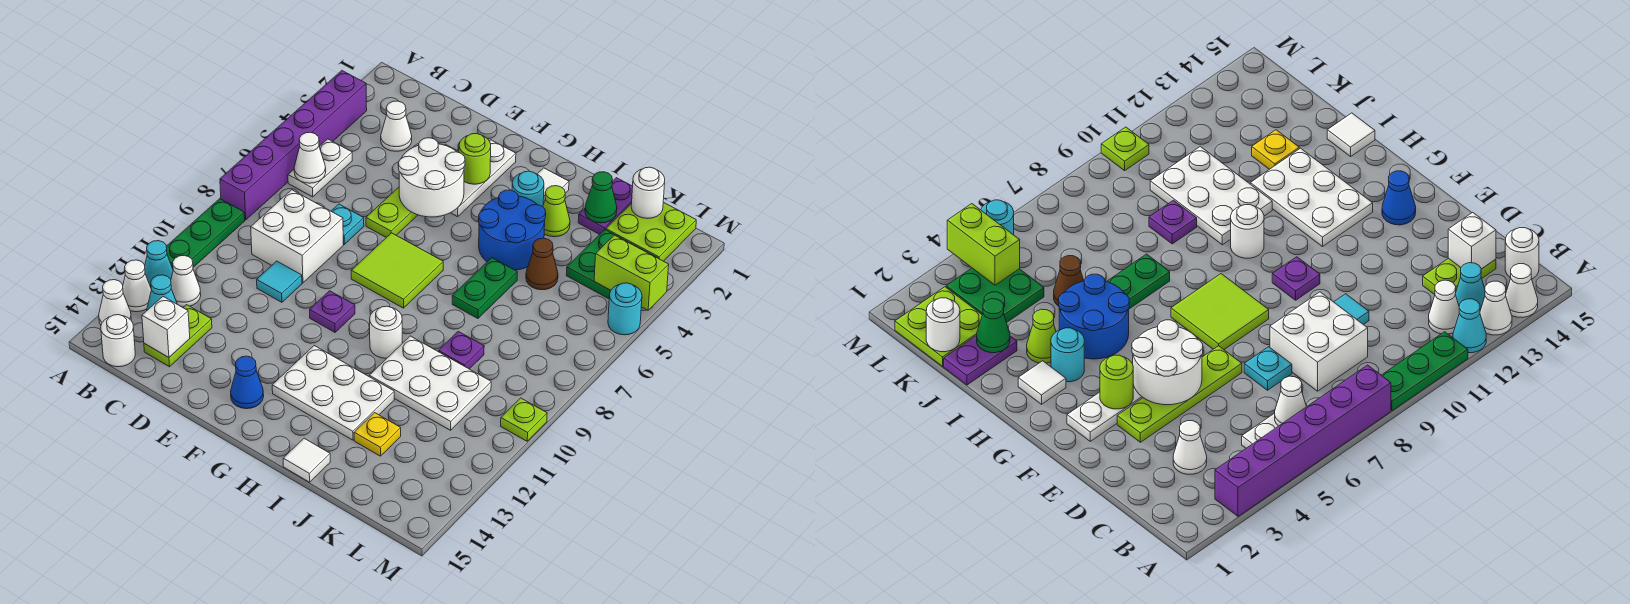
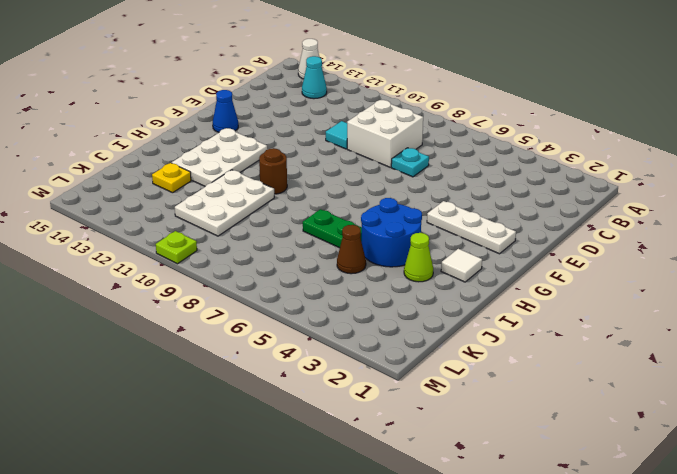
brown round brick H10 level 1 -> white round brick H10 level 1
none -> purple brick A3:A8 level 1
none -> green plate A9:A11 level 1
none -> cyan cone A12 level 1
none -> white cone A13 level 1

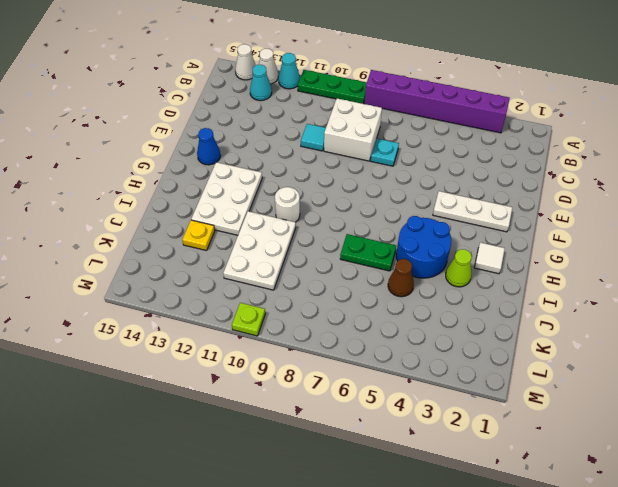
none -> white plate B5:B6 level 1
none -> white cone B12 level 1
none -> white round brick B15 level 1
none -> white cone C3 level 1

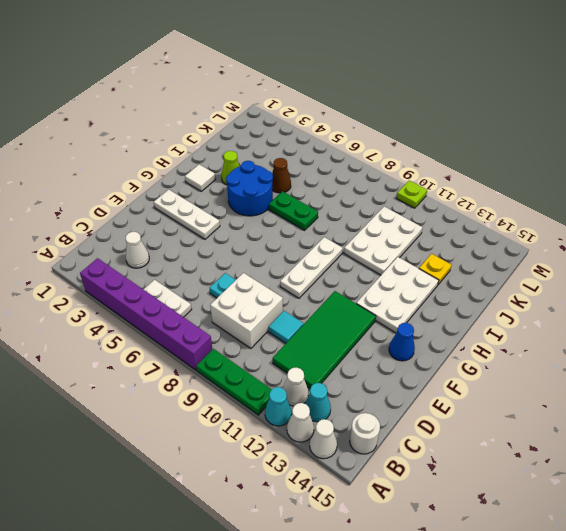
green tile C11:F12 level 1 -> none
white plate F9:H9 level 1 -> none
none -> lime plate C13:C14 level 1
none -> lime plate E3:E6 level 1
none -> lime tile F7:G8 level 1
none -> purple plate F10 level 1

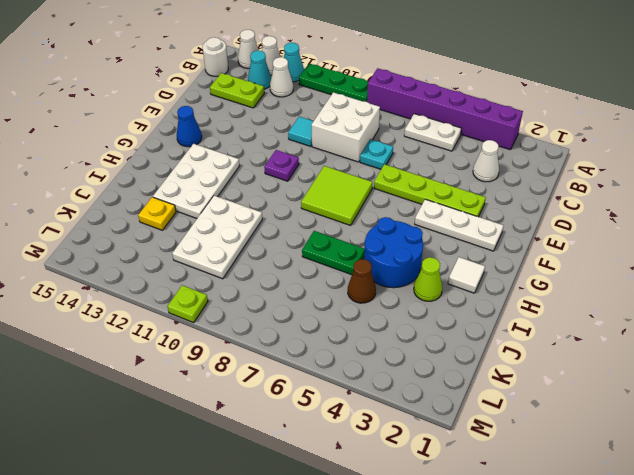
none -> cyan round brick H3 level 1
none -> white round brick H10 level 1
none -> white tile I15 level 1
none -> purple plate J1:J2 level 1

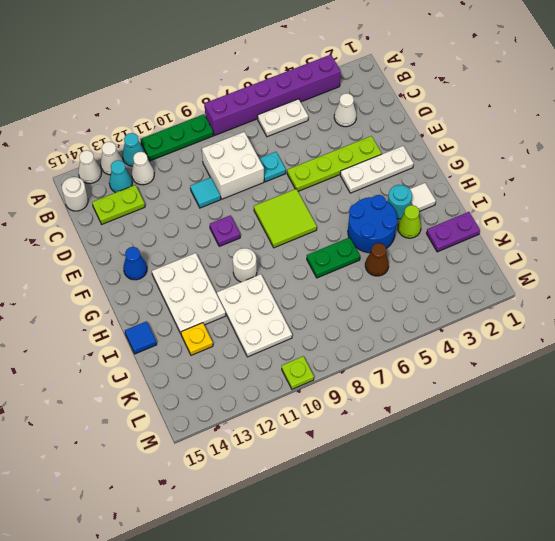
blue tile I15 level 1 -> white tile I15 level 1
none -> purple plate J9 level 1
none -> lime plate K1:L2 level 1
none -> green plate K3:L4 level 1
none -> cyan round brick M5 level 1

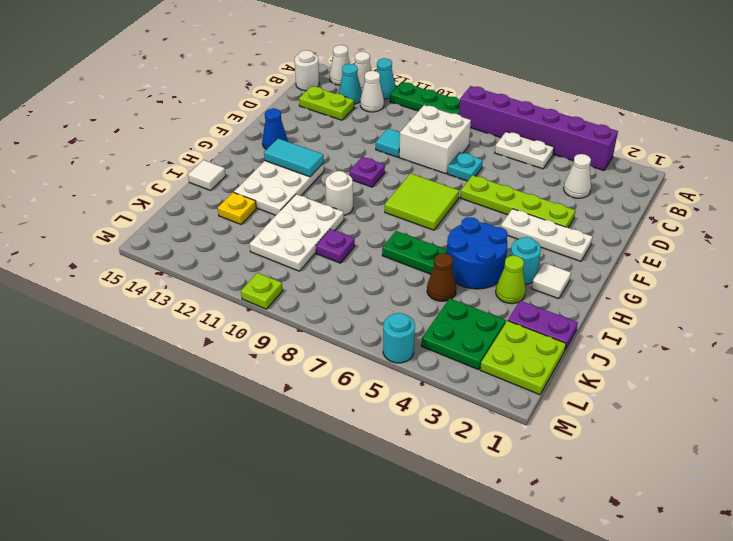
cyan tile G12:G13 level 2 -> none
none -> white cone B6 level 2
none -> white brick C14 level 2
none -> white round brick E4:F5 level 2
none -> lime round brick F3 level 2

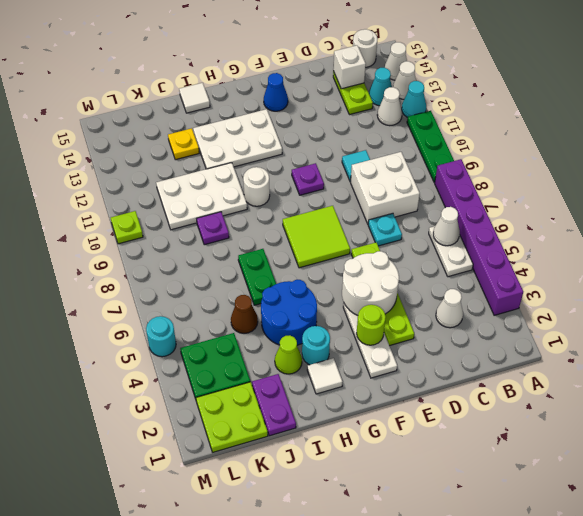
none -> green cone J2 level 2
none -> white round brick K1 level 2
none -> lime brick L4:M4 level 2

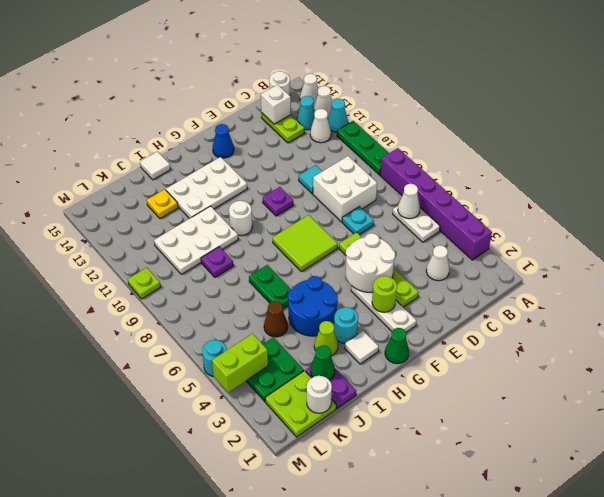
green cone G1 level 1 -> none

